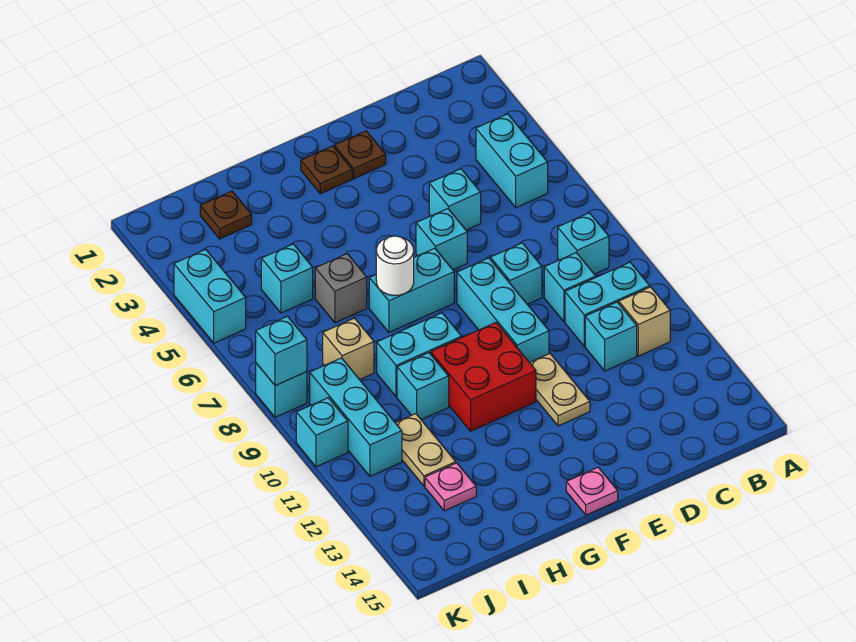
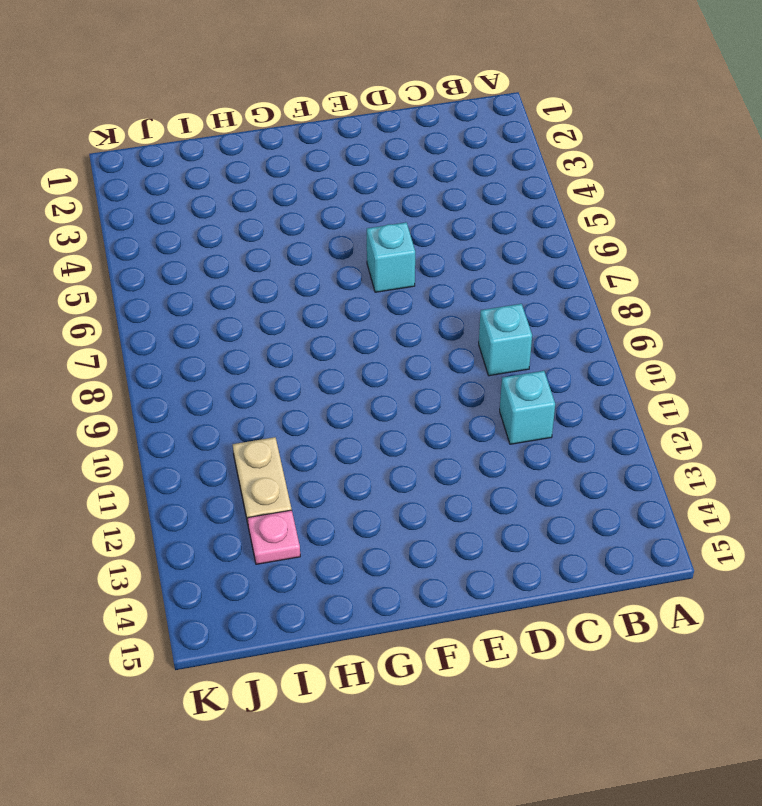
none -> cyan brick B4:B5 level 1
none -> cyan brick B8 level 1
none -> cyan brick B10:C10 level 1
none -> tan brick B11 level 1

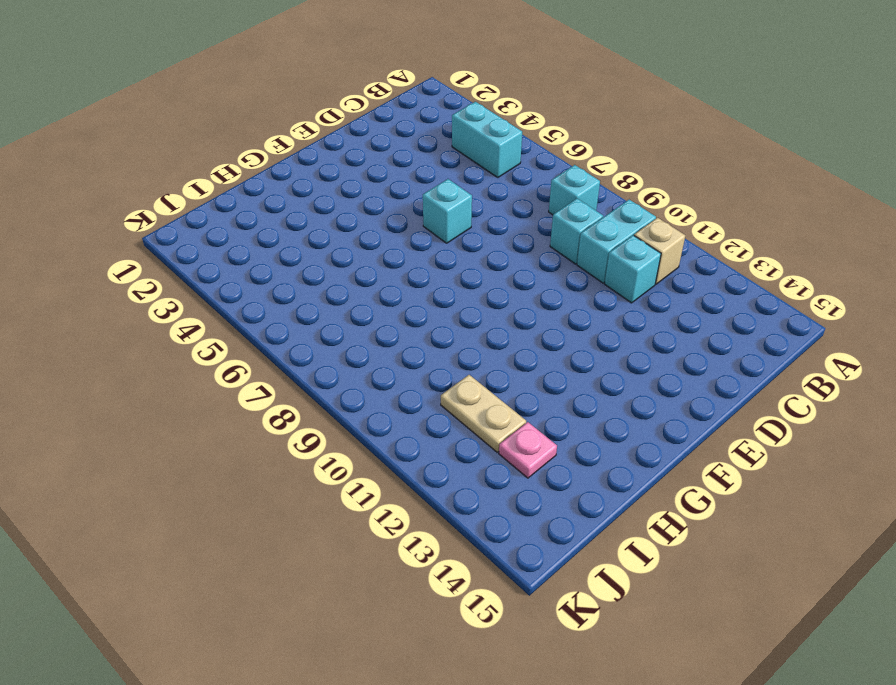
none -> cyan brick D5 level 1
none -> cyan brick D8 level 1
none -> brown plate E2 level 1
none -> cyan brick E8:E10 level 1

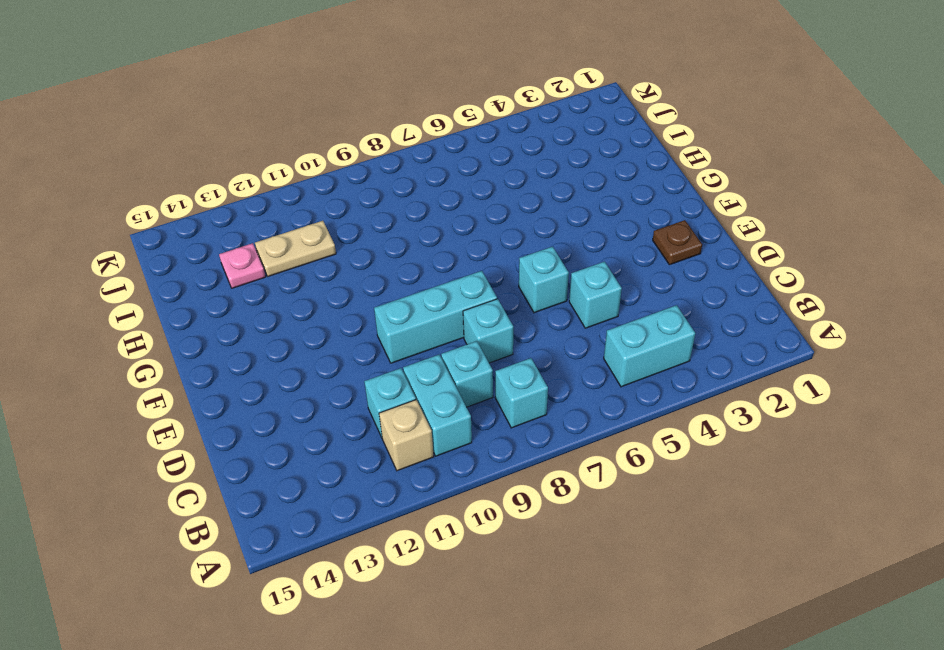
none -> tan plate E11:E12 level 1
none -> brown plate F2 level 1
none -> cyan brick F7:G7 level 1
none -> red brick F10:G11 level 1

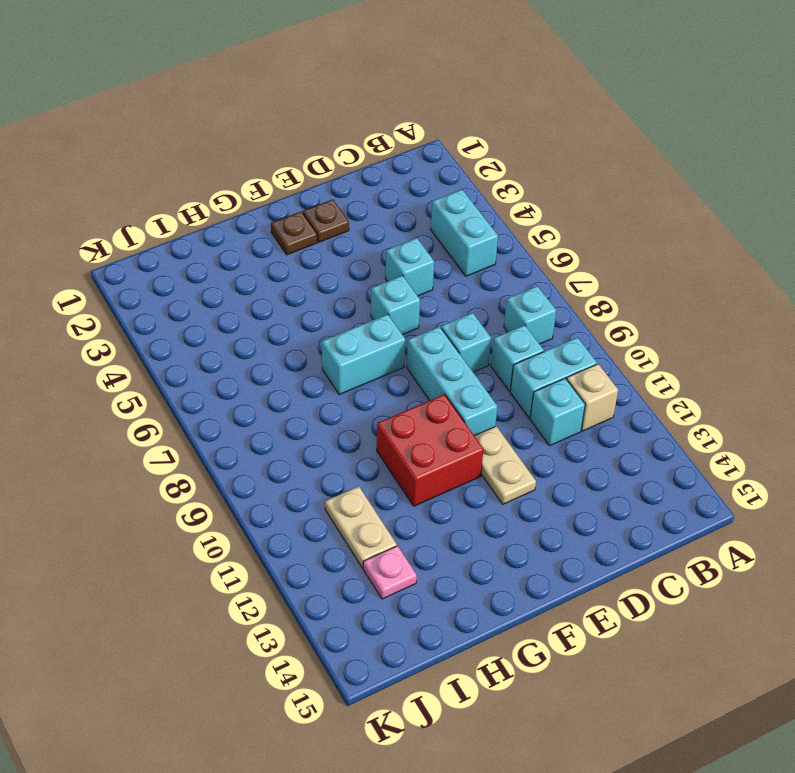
none -> pink plate F15 level 1
none -> cyan brick G9:H9 level 1
none -> grey brick H6 level 1
none -> cyan brick H10 level 1

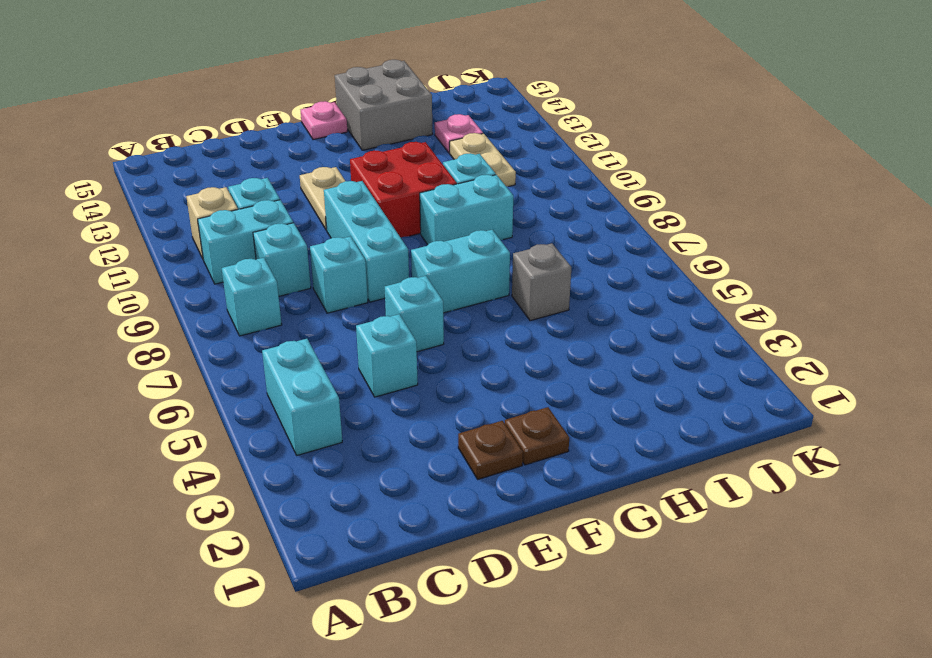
grey brick G14:H15 level 1 -> none
none -> brown plate I2 level 1
none -> cyan brick I5 level 1
none -> tan brick I8 level 1
none -> cyan brick J9:J11 level 1

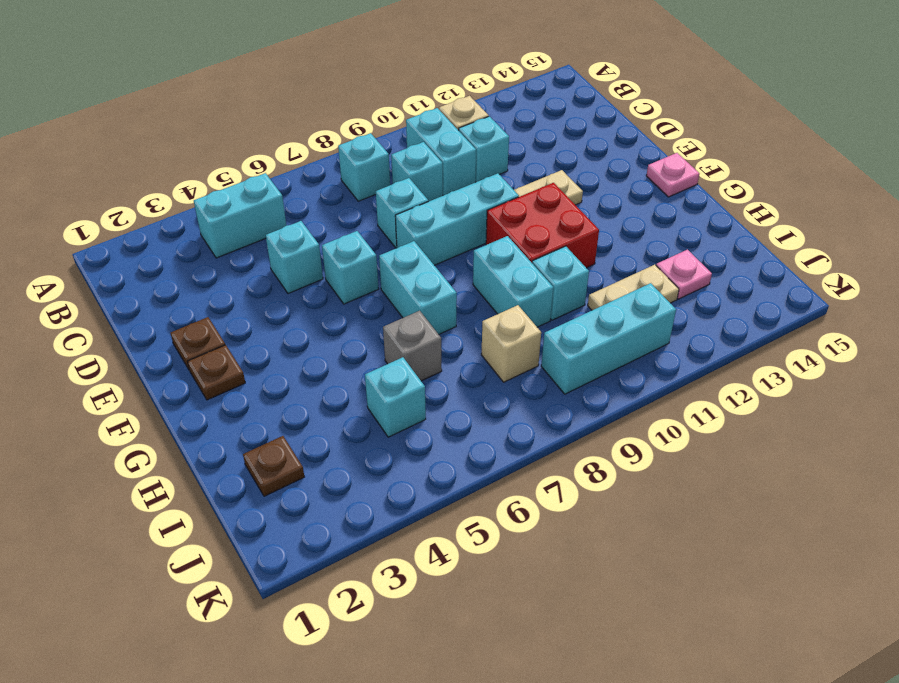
none -> cyan brick K4:K5 level 1
none -> cyan brick K8 level 1
none -> cyan brick K10 level 1
none -> white round brick G7 level 2

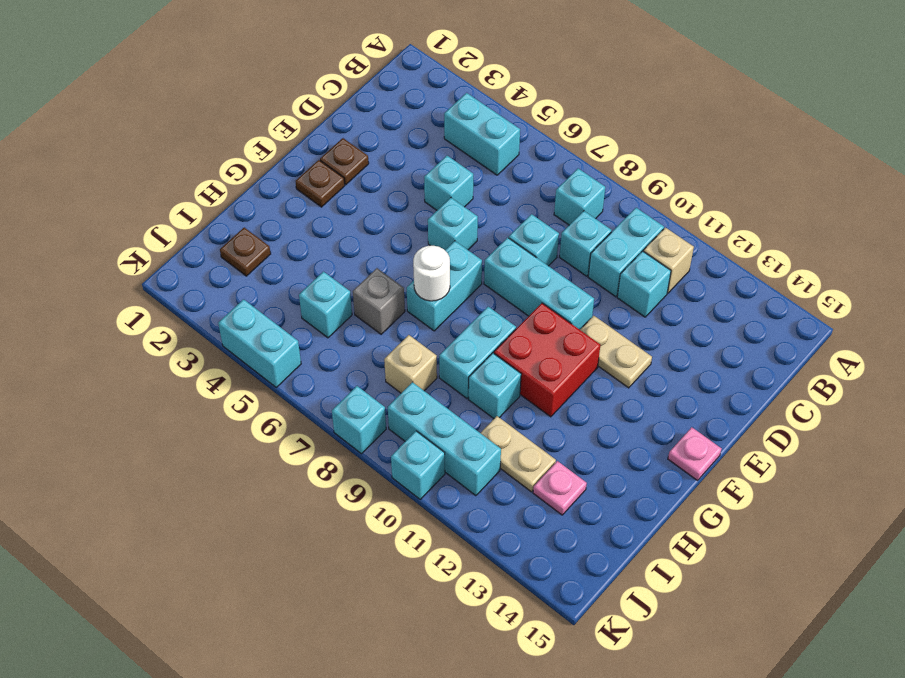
none -> cyan brick K8 level 2

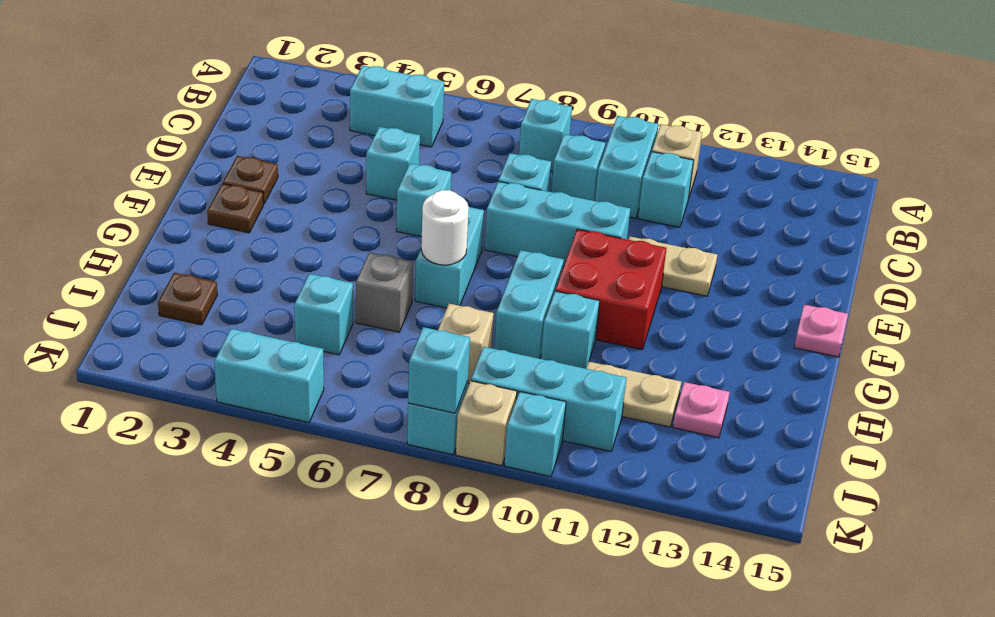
tan brick K9 level 1 -> none

